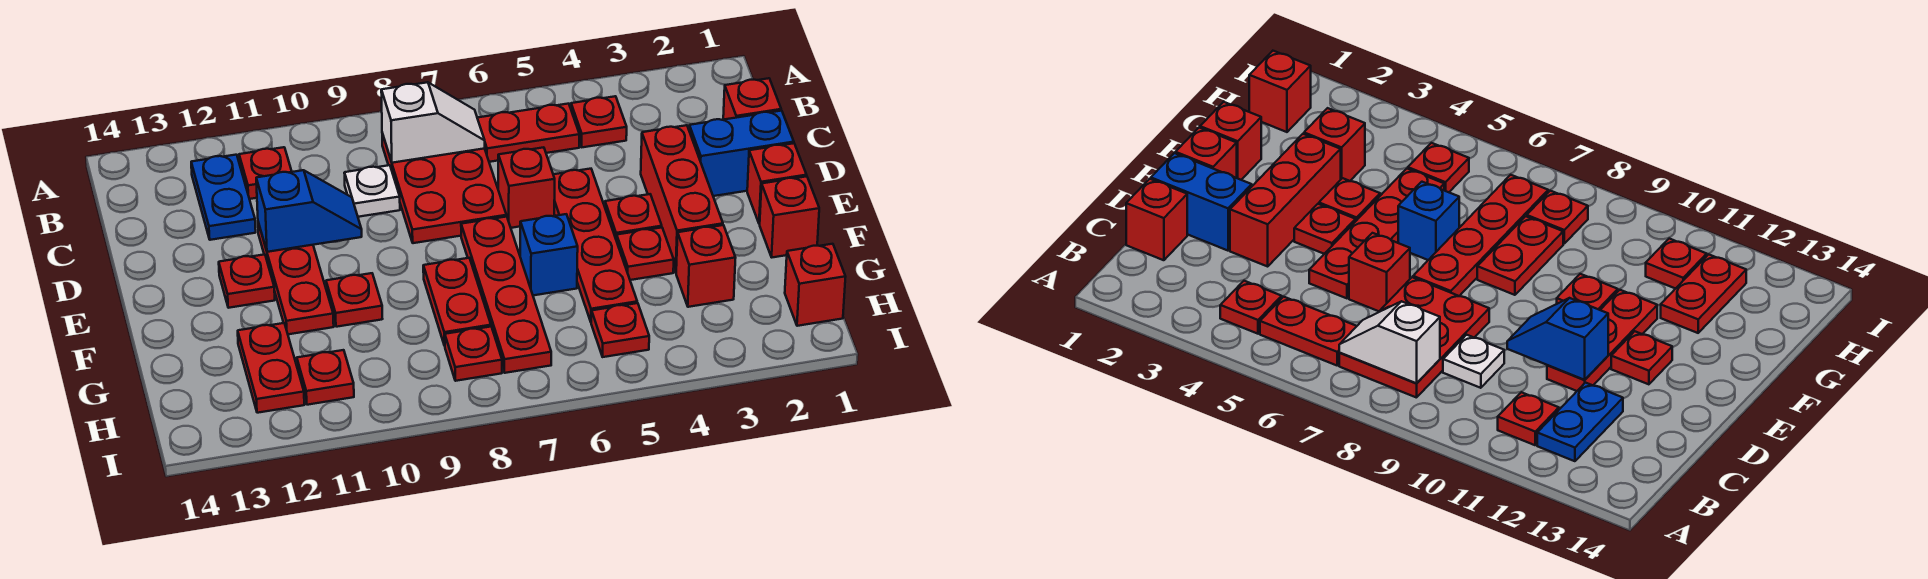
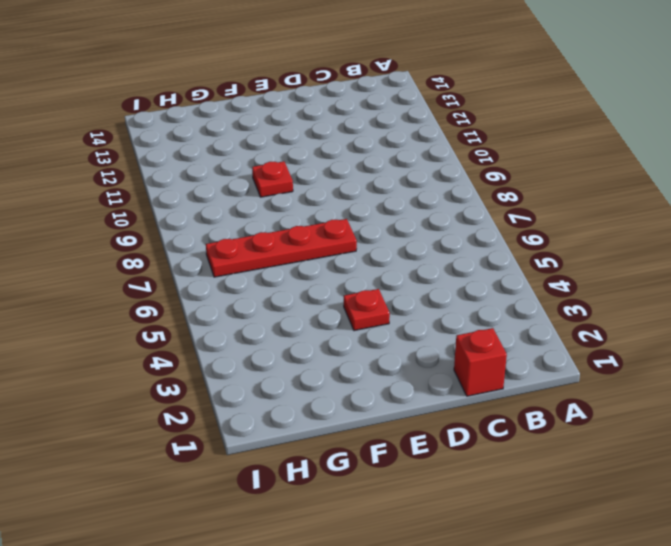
none -> red plate B4 level 1
none -> red plate B5:B6 level 1
none -> red plate B7:D8 level 1

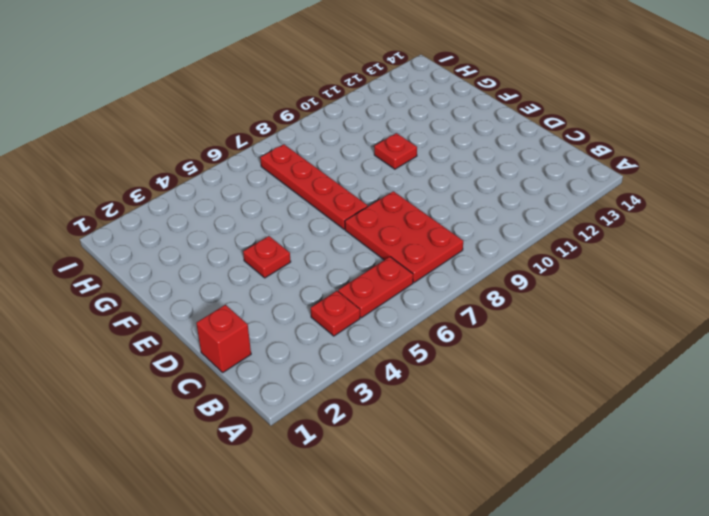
none -> red plate B11 level 1
none -> blue plate B12:C12 level 1
none -> white plate C9 level 1

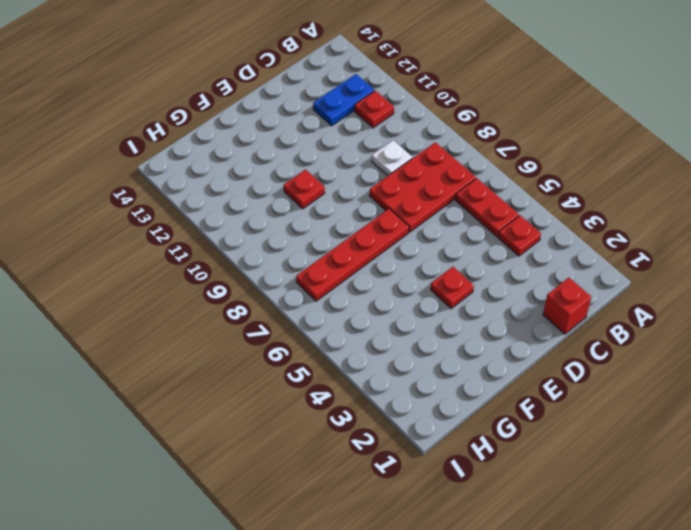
none -> blue brick D1:D2 level 1
none -> red brick D3:F3 level 1
none -> red plate D5:G5 level 1

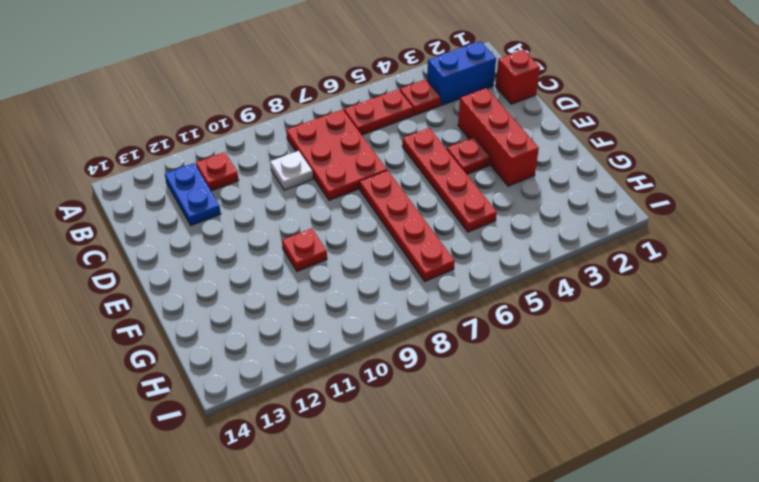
blue brick B2:B3 level 1 -> blue brick D1:D2 level 1
none -> red brick D6 level 1
none -> red plate D11:F11 level 1
none -> red brick E1 level 1

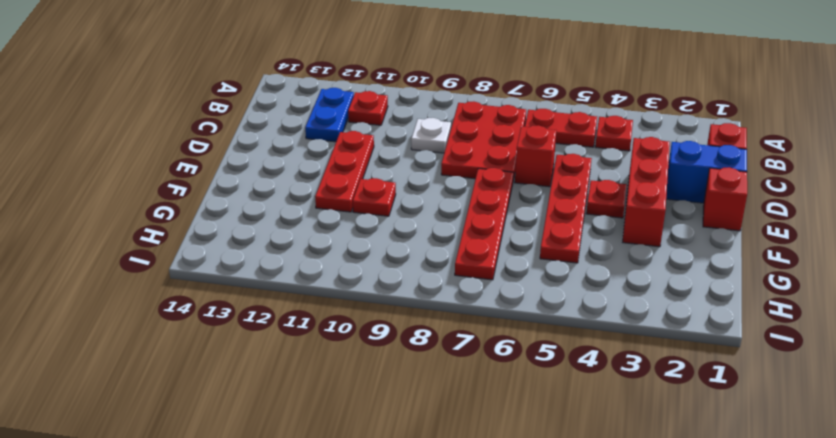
none -> red plate E12 level 1
none -> red brick F1 level 1
none -> red plate F4 level 1

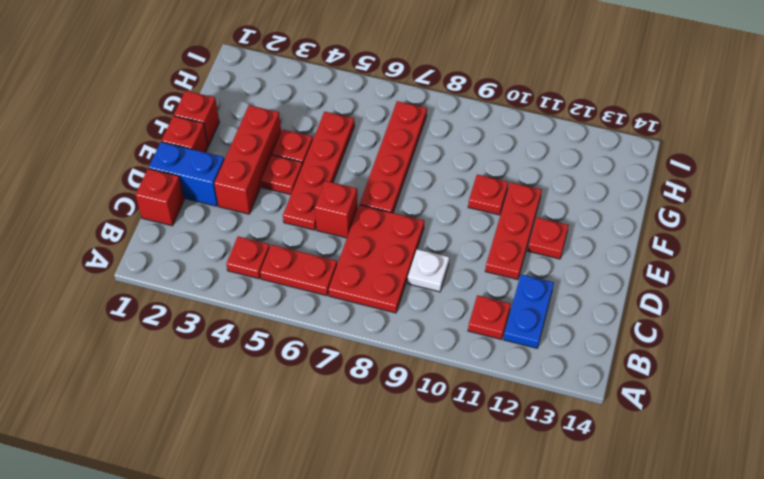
none -> blue brick F6 level 1
none -> red plate F8:G8 level 1
none -> red brick G3 level 1

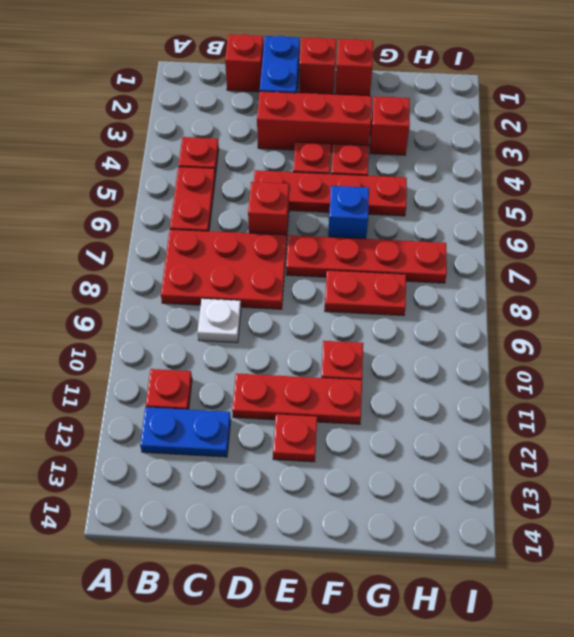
none -> red plate G12:H12 level 1
none -> red brick H1 level 1
none -> red plate H5 level 1

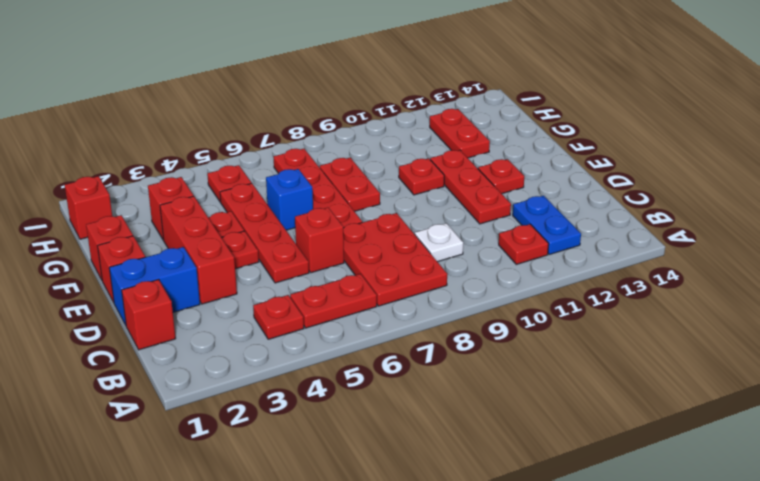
none -> red plate H8 level 1
none -> red plate H11 level 1
none -> white slope B7:B8 level 2 top 8

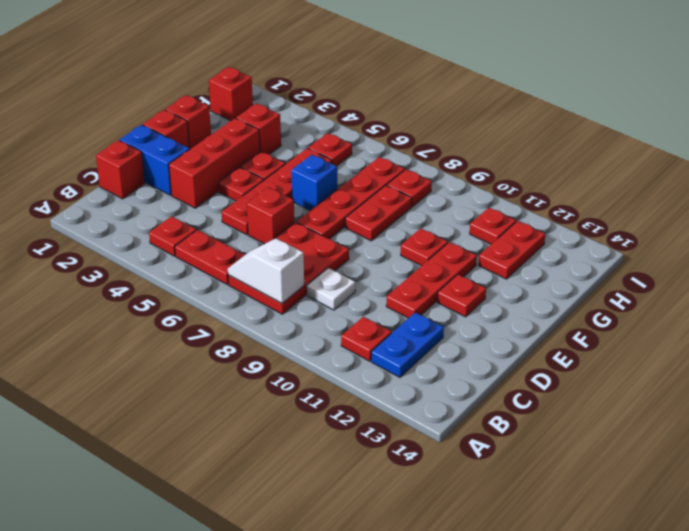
none -> blue slope D10:D11 level 2 top 11

